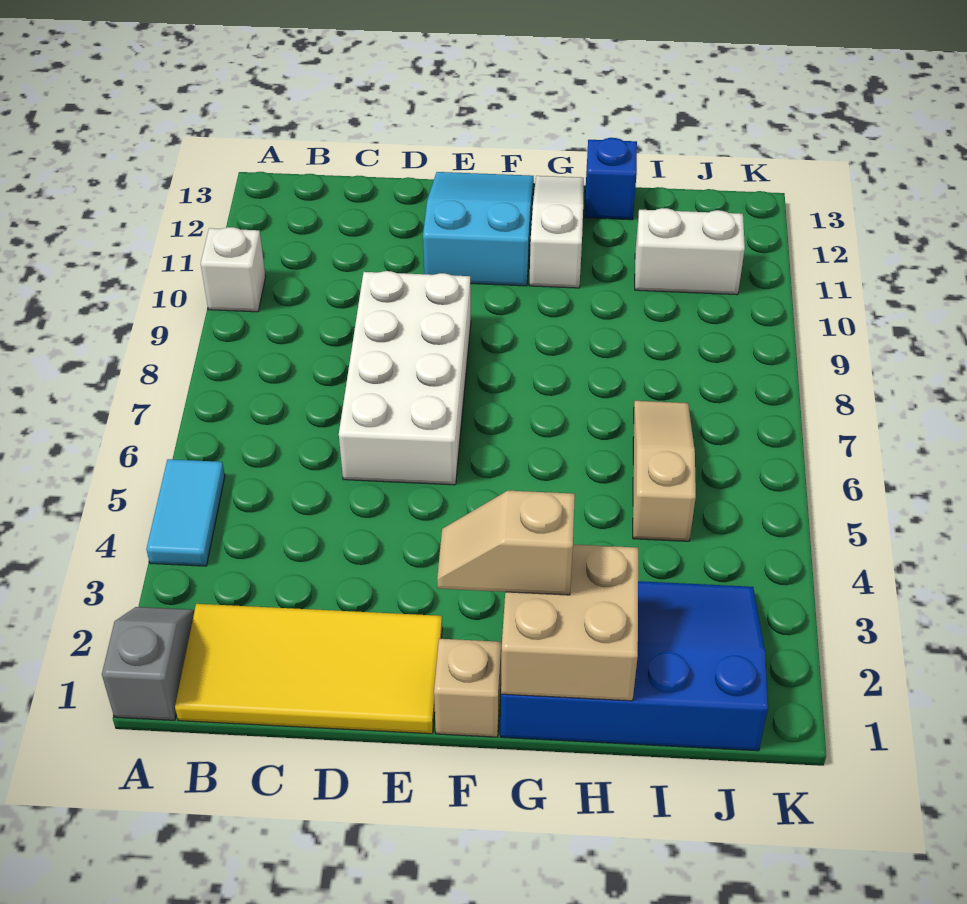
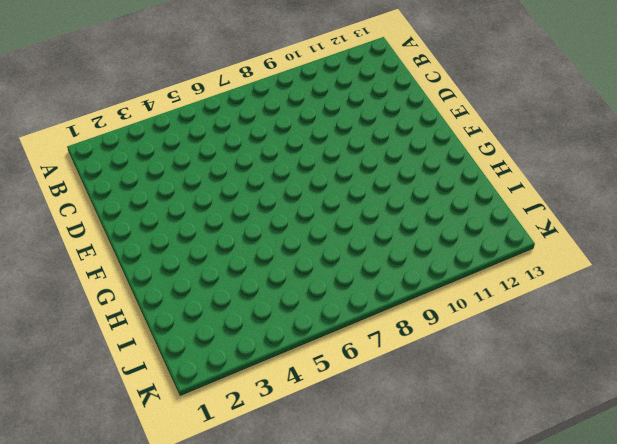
none -> grey slope A1:A2 level 1 top 1
none -> cyan tile A4:A5 level 1
none -> white brick A10 level 1

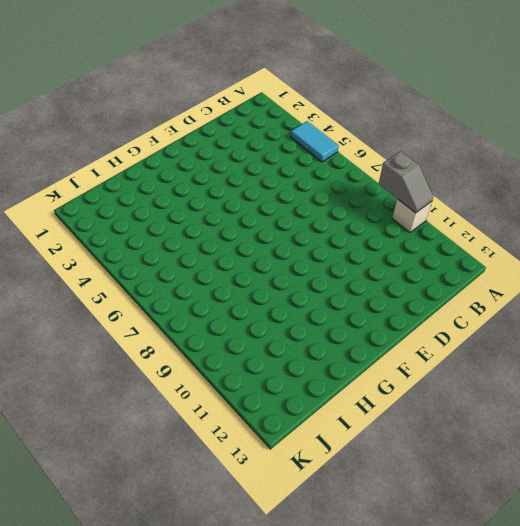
grey slope A9:A10 level 2 top 9 -> grey slope A1:A2 level 1 top 1
none -> yellow tile B1:E2 level 1
none -> white brick D6:E9 level 1
none -> cyan slope E11:F13 level 1 top 11

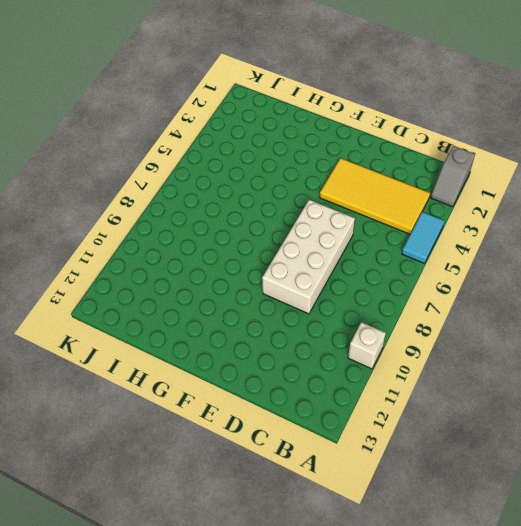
yellow tile B3:E4 level 1 -> yellow tile B1:E2 level 1
none -> cyan slope E11:F13 level 1 top 11
none -> tan brick F1 level 1
none -> blue slope G1:J3 level 1 top 1

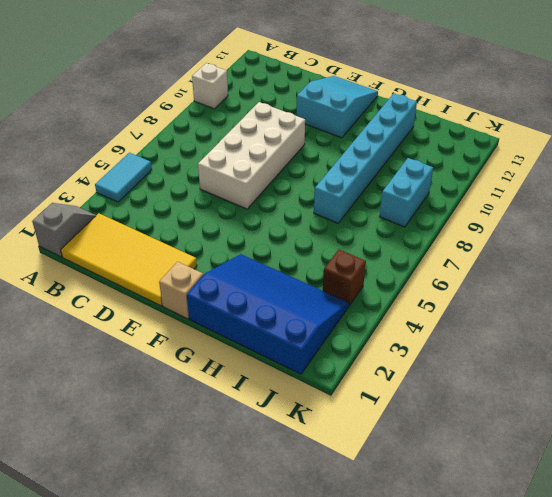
cyan brick H7:H12 level 1 -> none
brown brick J4 level 1 -> none
cyan brick J8:J9 level 1 -> none
none -> white slope G11:G13 level 1 top 11
none -> blue brick H13 level 1
none -> tan slope I5:I7 level 1 top 5

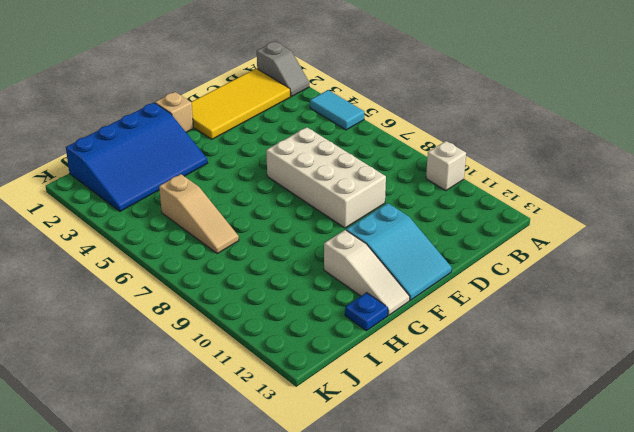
blue plate H13 level 1 -> blue brick H13 level 1
none -> white brick I11:J11 level 1
none -> tan brick G1:H2 level 2
none -> tan slope F2:G2 level 3 top G

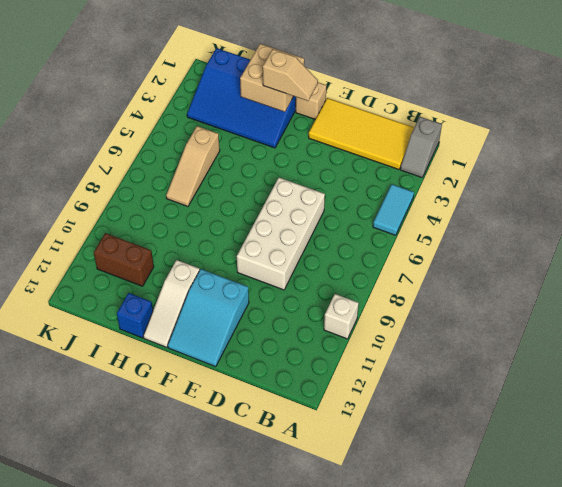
brown brick I11:J11 level 1 -> white brick I11:J11 level 1

